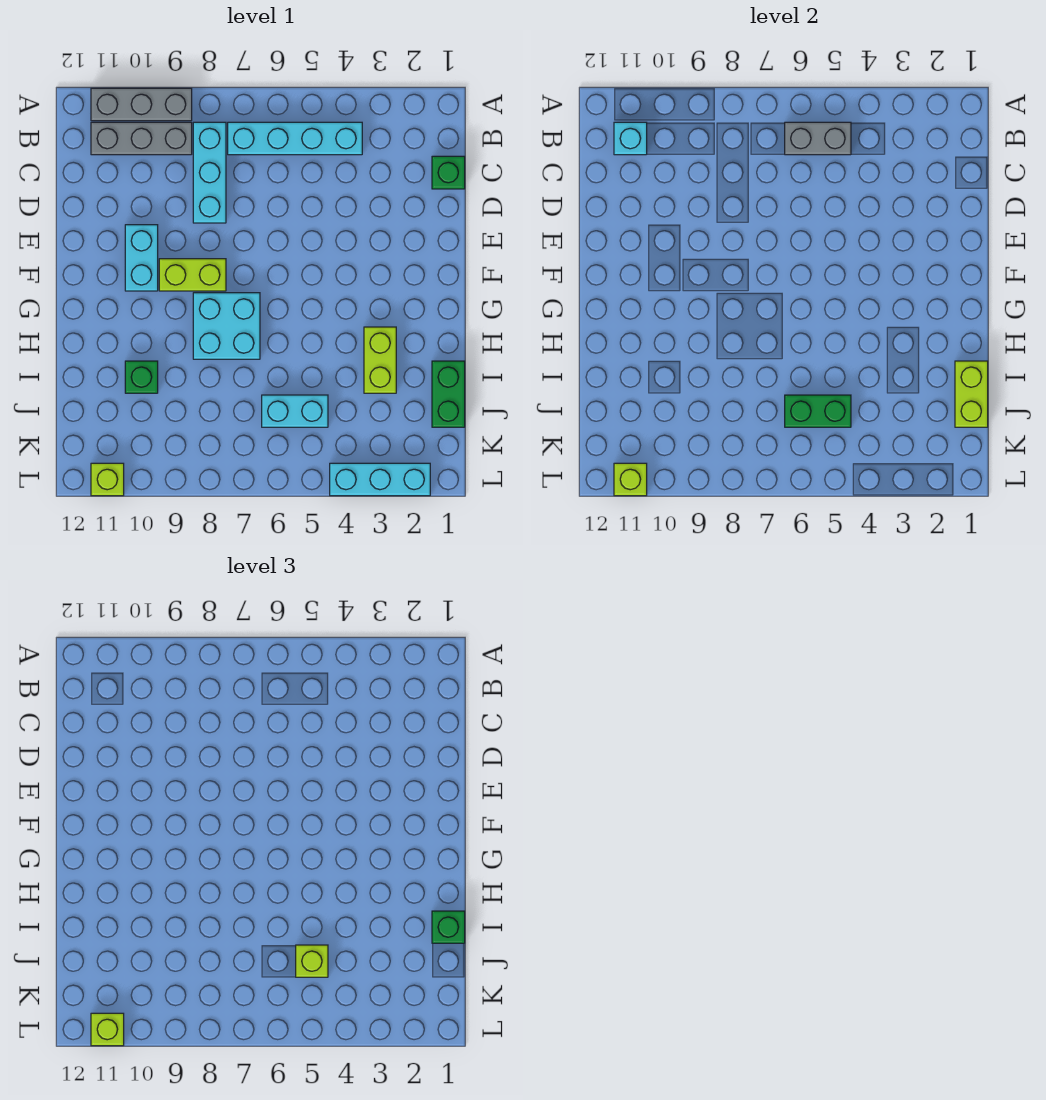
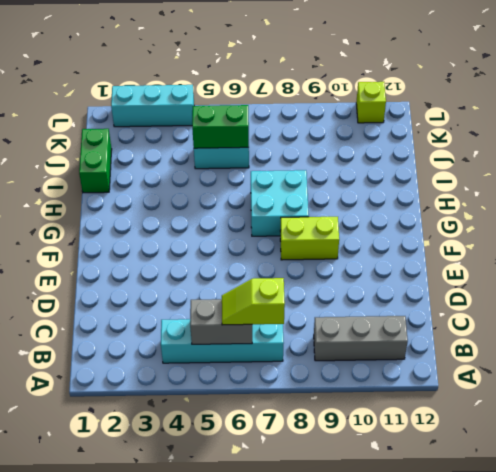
lime slope B6:B7 level 3 top 7 -> none
none -> grey brick A9:A11 level 1
none -> cyan brick B8:D8 level 1
none -> green brick C1 level 1

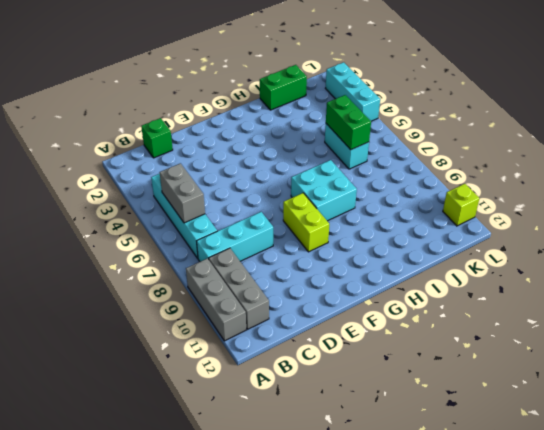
none -> cyan brick E10:F10 level 1
none -> lime brick H3:I3 level 1
none -> green brick I10 level 1

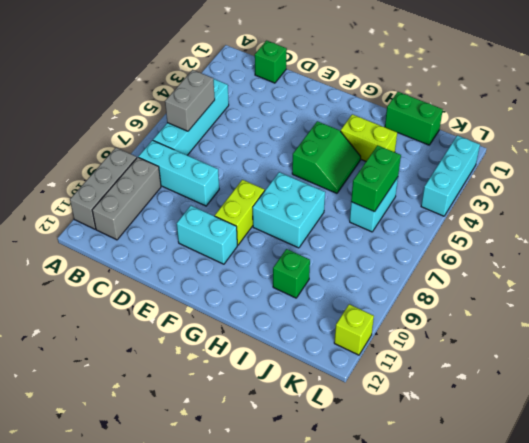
green slope G4:H5 level 1 top G -> none
none -> cyan brick B11 level 2
none -> lime brick I1:J1 level 2
none -> lime brick L11 level 2

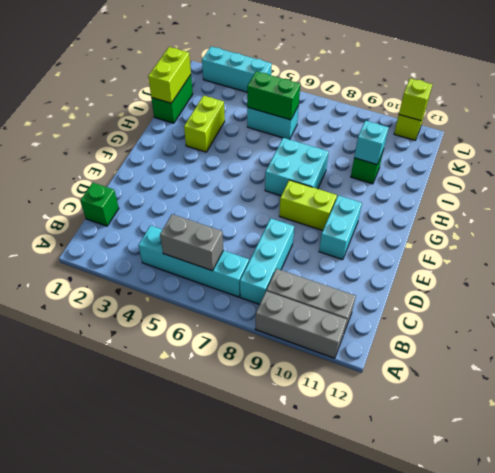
cyan brick I10 level 2 -> cyan brick B11 level 2
none -> green brick I1 level 3
none -> lime brick J5 level 3
none -> lime brick L11 level 3

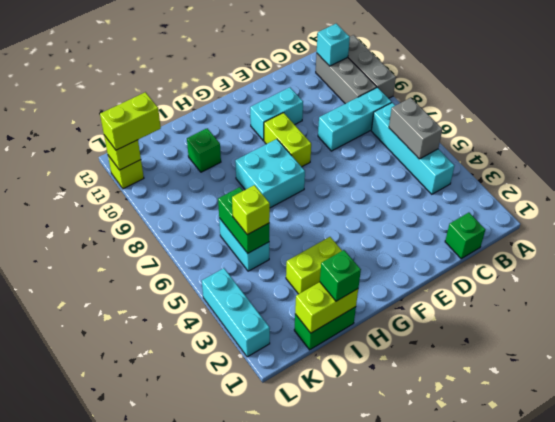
lime brick K11:L11 level 3 -> lime brick L11 level 3

